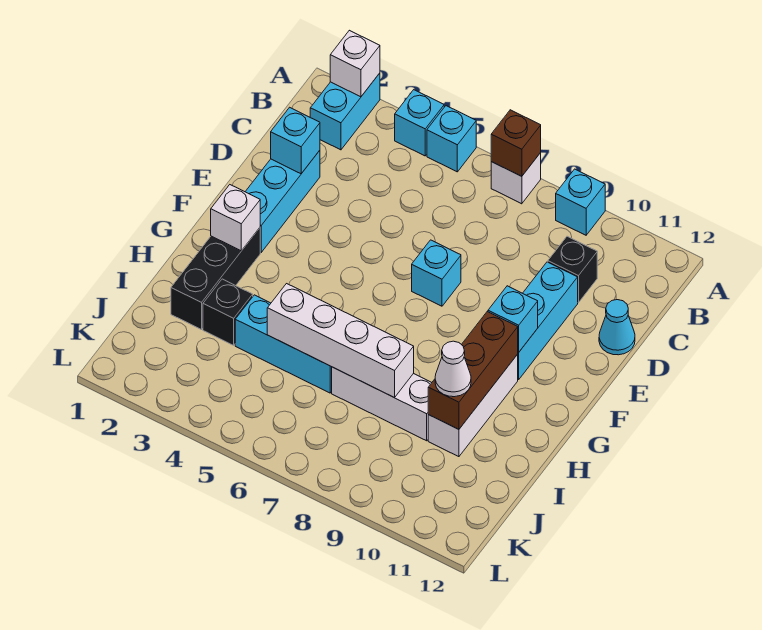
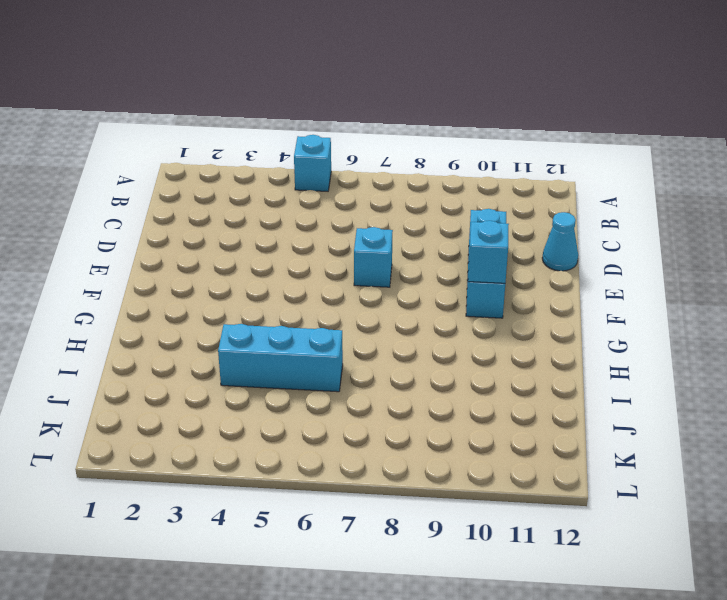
none -> cyan brick A2:B2 level 1
none -> cyan brick A4 level 1
none -> white brick A7 level 1

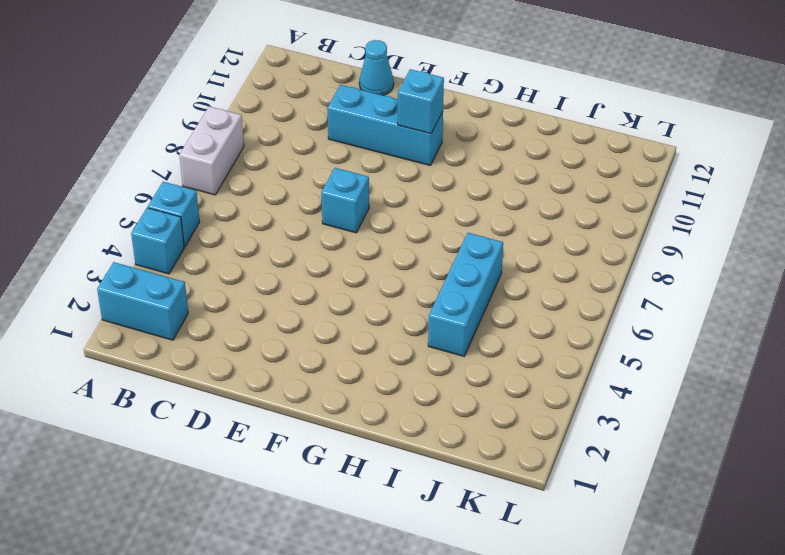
white brick A7:A8 level 1 -> white brick A7 level 1
none -> cyan brick A9 level 1
none -> black brick C10 level 1
none -> cyan brick D2:F2 level 1

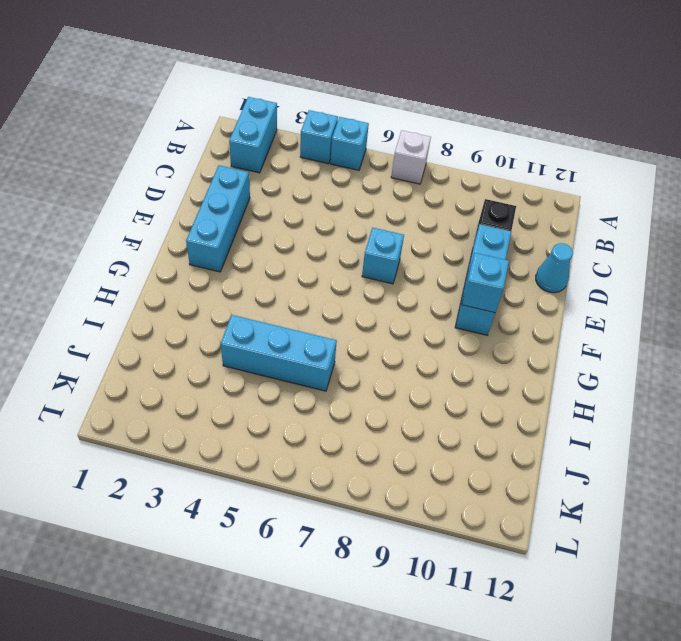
none -> cyan brick A9 level 1
none -> black brick G2:I2 level 1
none -> white brick G10:I10 level 1

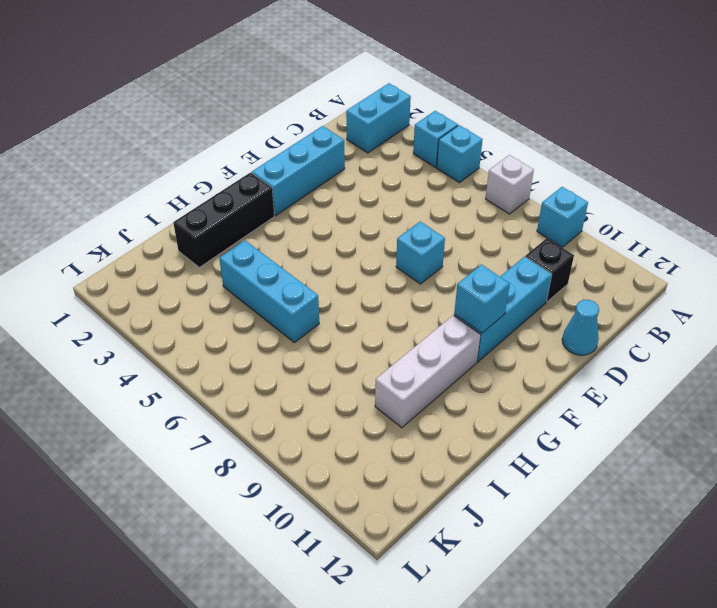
none -> black brick I3 level 1
none -> white brick I7:I9 level 1
none -> white brick A2 level 2

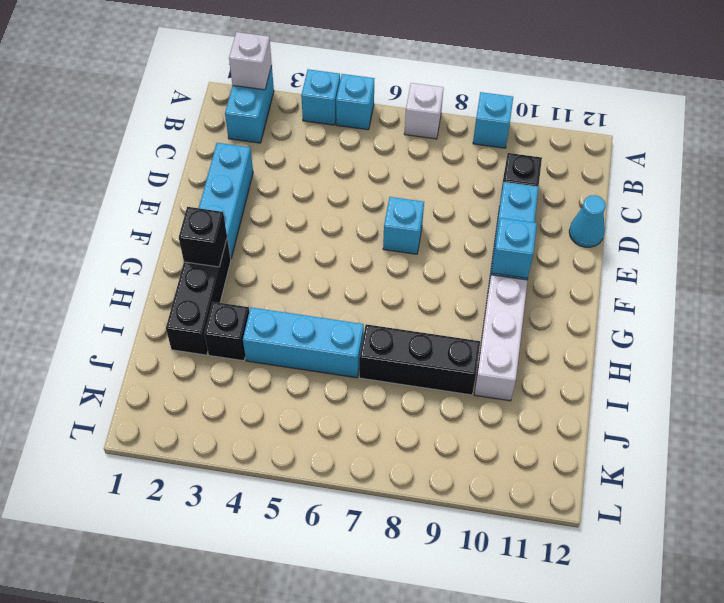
black brick G2 level 2 -> white brick G2 level 2
black brick I7:I9 level 1 -> white brick I7:I9 level 1
none -> brown brick A7 level 2
none -> cyan brick D2 level 2
none -> brown brick G10:I10 level 2

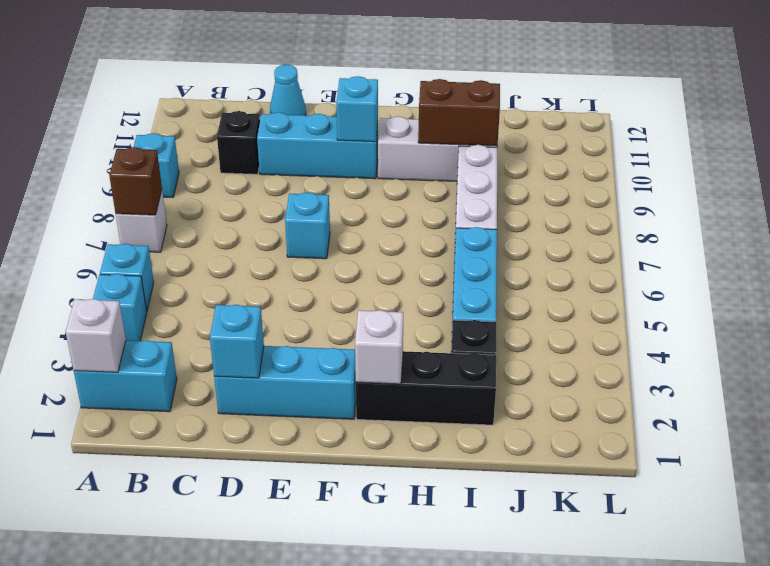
brown brick H10:I10 level 2 -> brown brick G10:I10 level 2
none -> white brick I5:I8 level 2
none -> white cone I10 level 3

